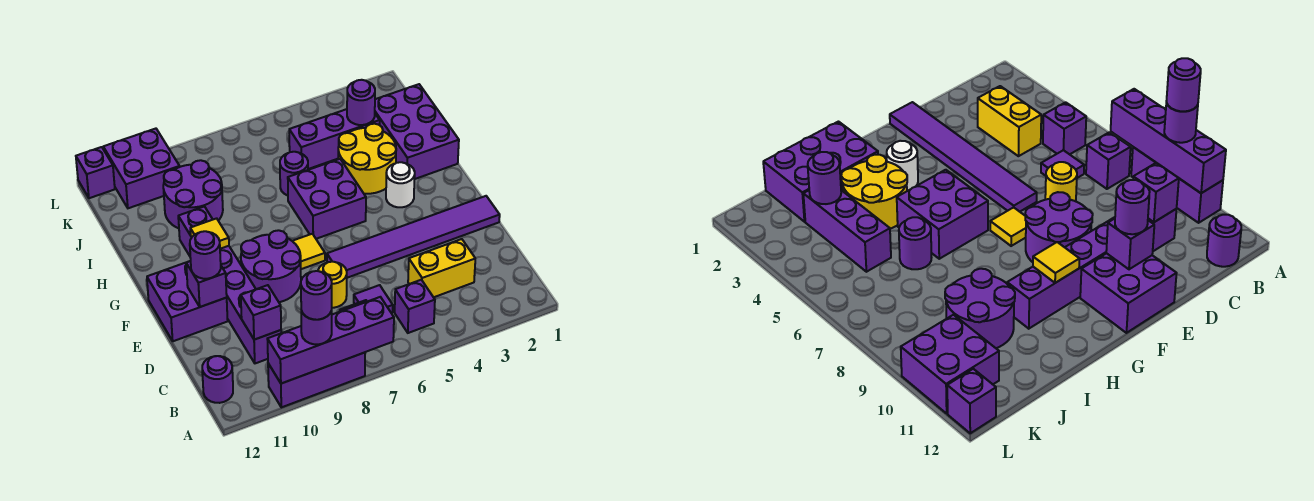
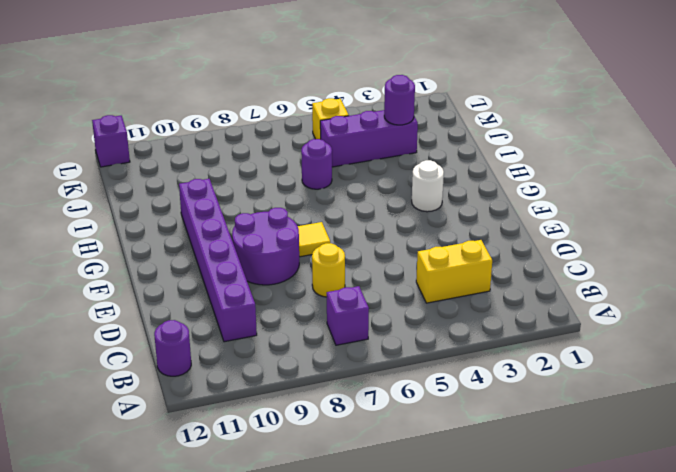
yellow brick K5 level 1 -> none
none -> purple brick A8:A10 level 1
none -> purple brick B5 level 1
none -> purple tile C6 level 1

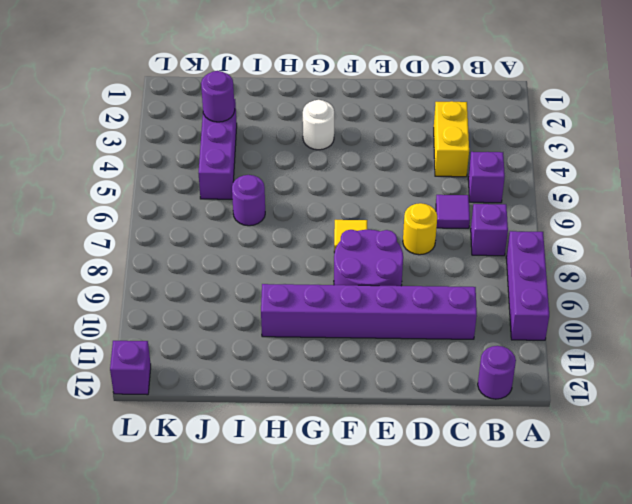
none -> purple tile E1:E6 level 1
none -> purple brick E11:F12 level 1
none -> purple brick G5:H6 level 1

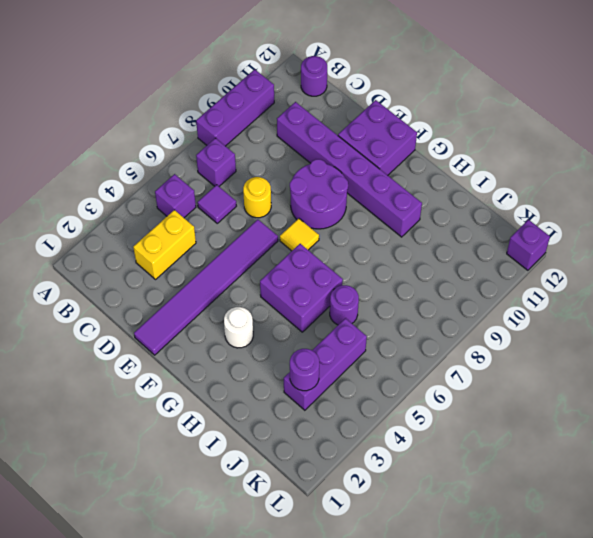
none -> purple brick H1:J2 level 1
none -> yellow round brick H3:I4 level 1
none -> purple round brick I9:J10 level 1

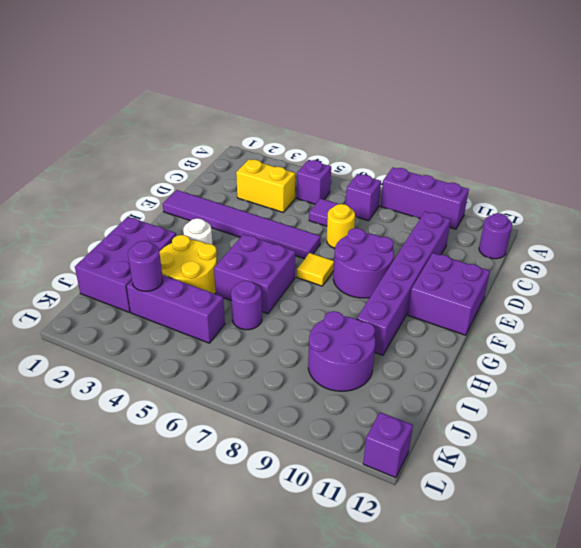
none -> purple brick K10:L11 level 1
none -> purple brick A7:A10 level 2
none -> purple brick C10 level 2

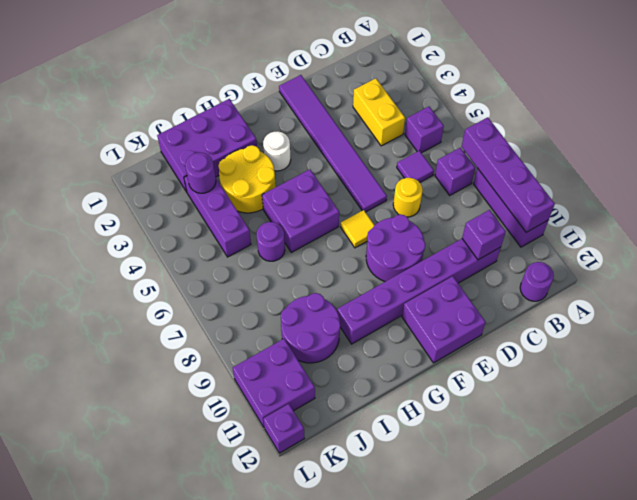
none -> purple brick E11 level 2
none -> yellow tile G10 level 2
none -> purple round brick A9 level 3

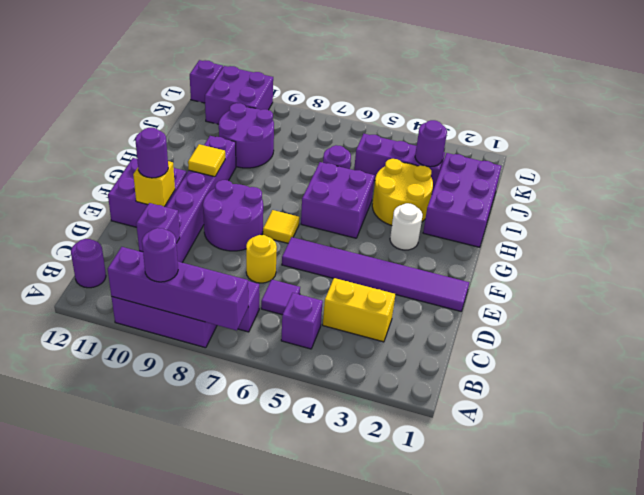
yellow brick E11 level 2 -> purple brick E11 level 2
none -> purple round brick A9 level 4

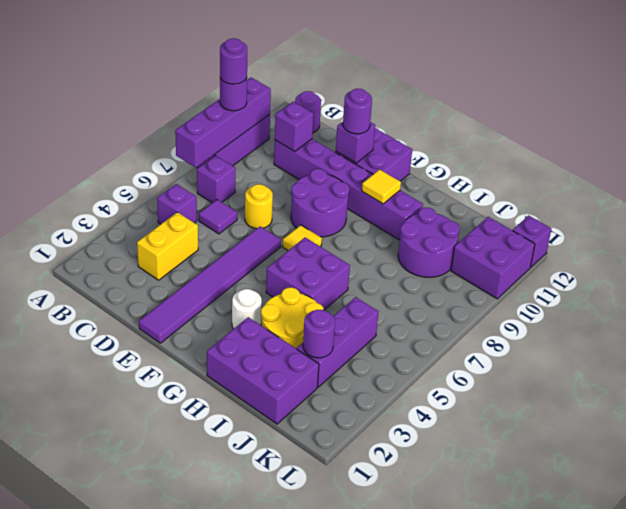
none -> purple round brick I6 level 1

